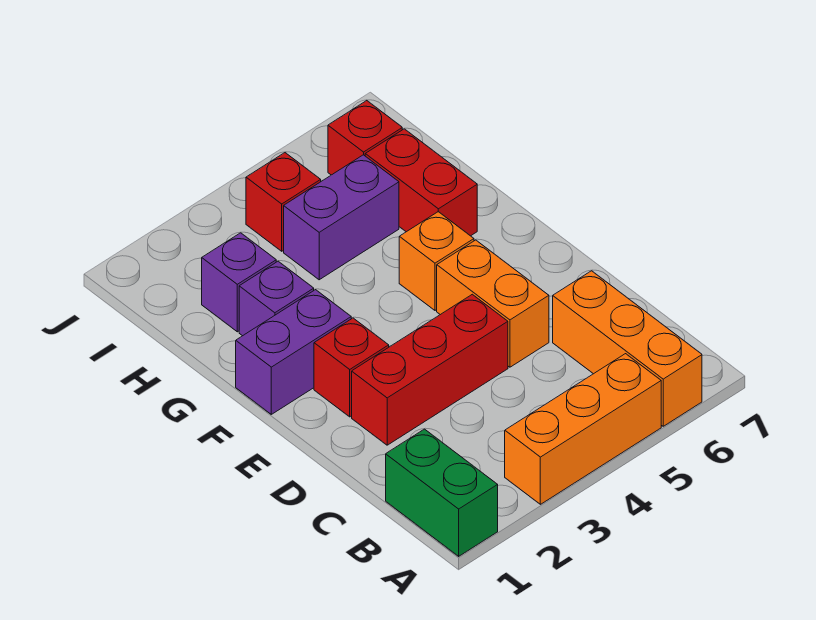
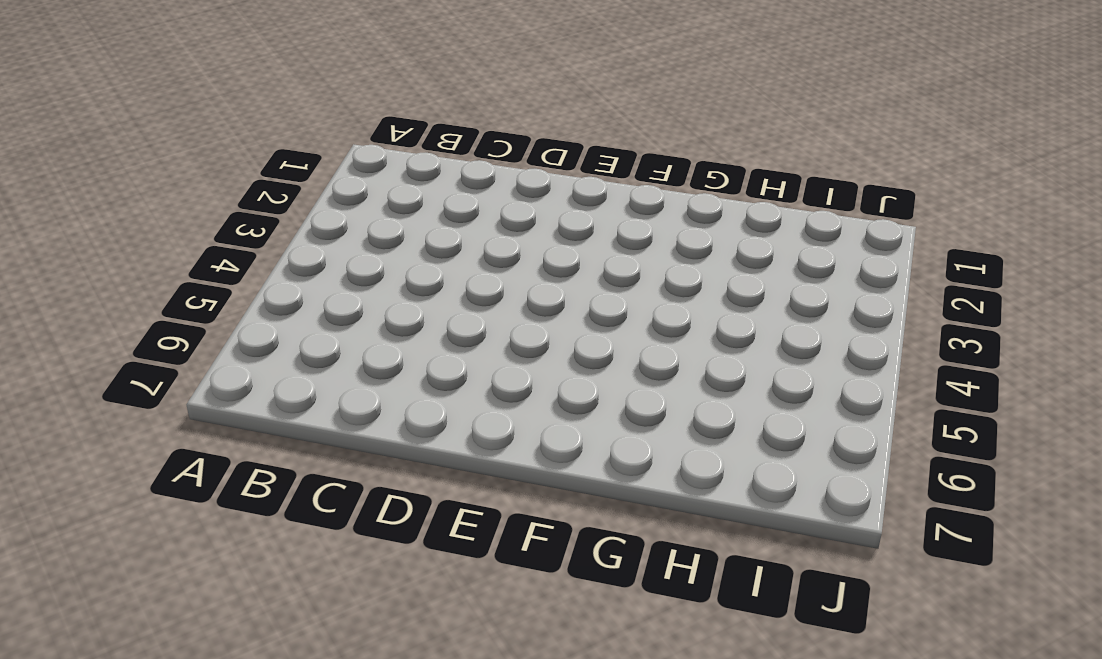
none -> green brick A1:B1 level 1
none -> orange brick A3:A5 level 1
none -> orange brick A6:C6 level 1

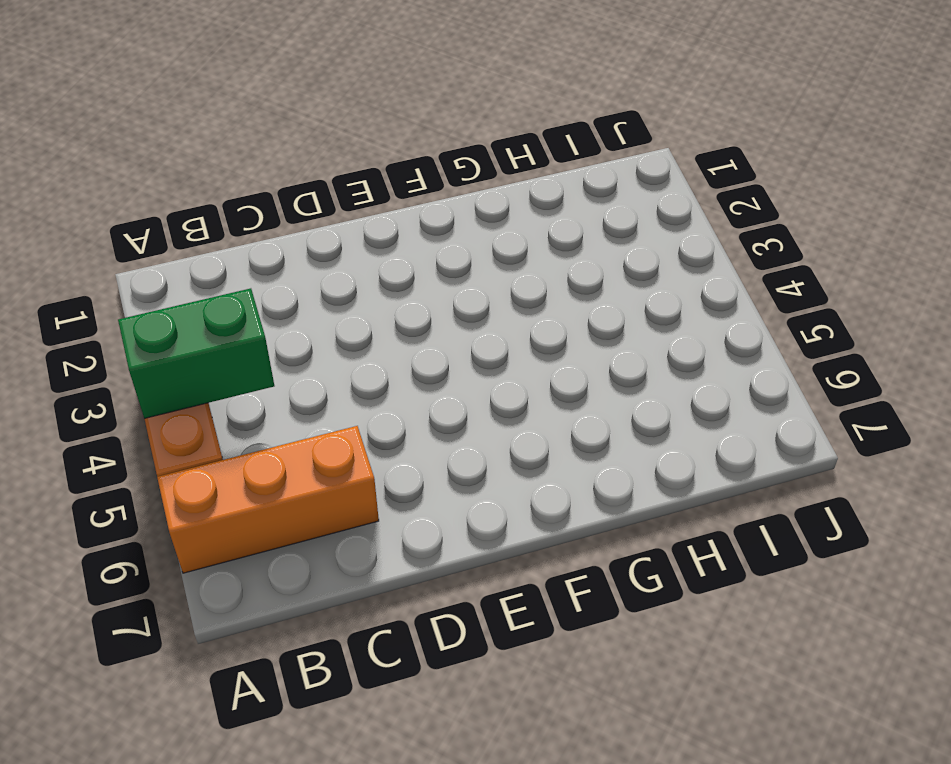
green brick A4:B4 level 2 -> green brick A1:B1 level 1
none -> red brick D2:D4 level 1
none -> orange brick D5:E5 level 1
none -> red brick E2 level 1

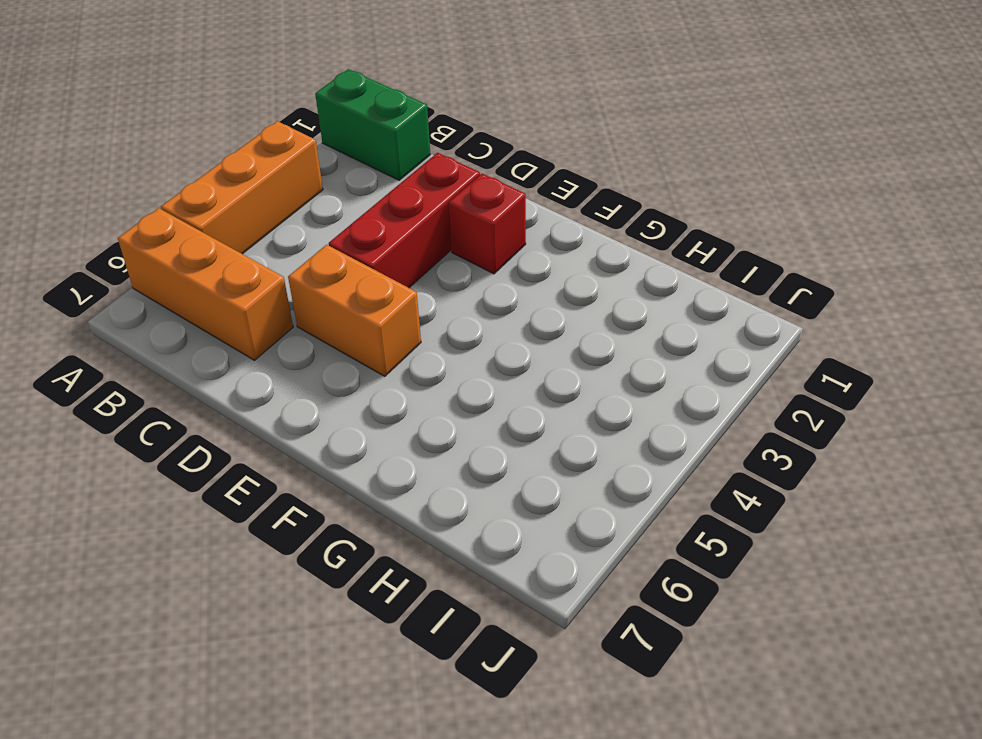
none -> purple brick F1:F2 level 1
none -> orange brick F5 level 1
none -> purple brick G2 level 1

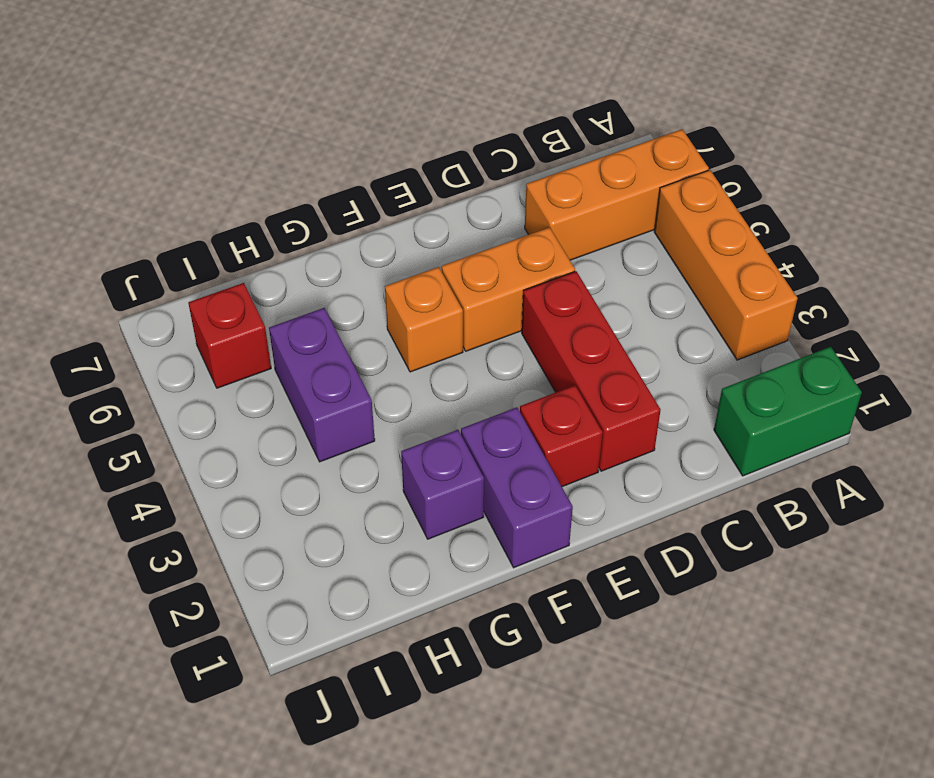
none -> red brick G6:H6 level 1
none -> purple brick H2 level 1
none -> red brick I4 level 1

